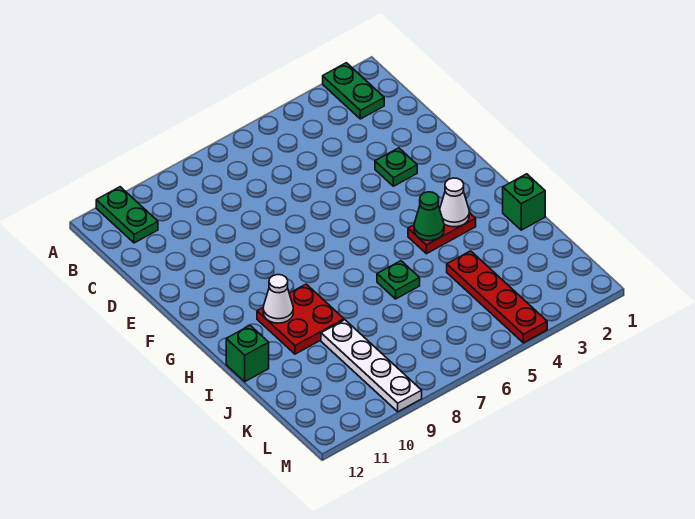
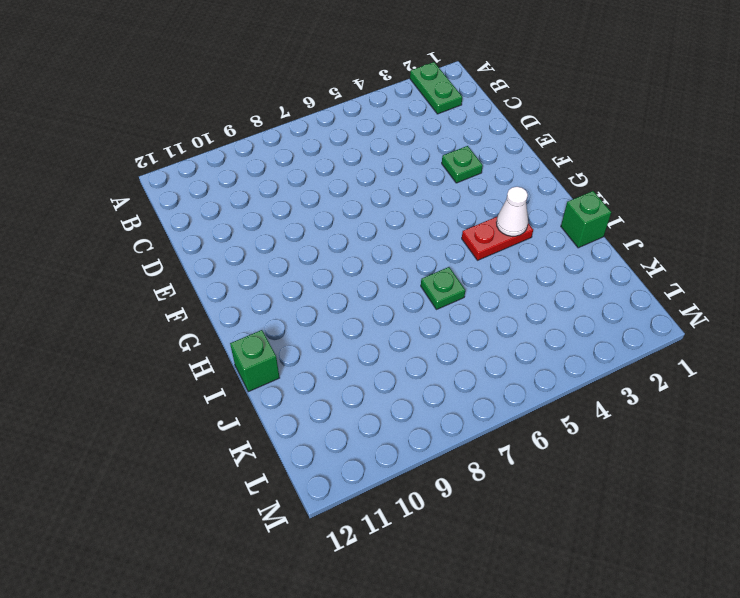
none -> green plate A11:B11 level 1
none -> red plate H9:I10 level 1
none -> red plate J4:M4 level 1

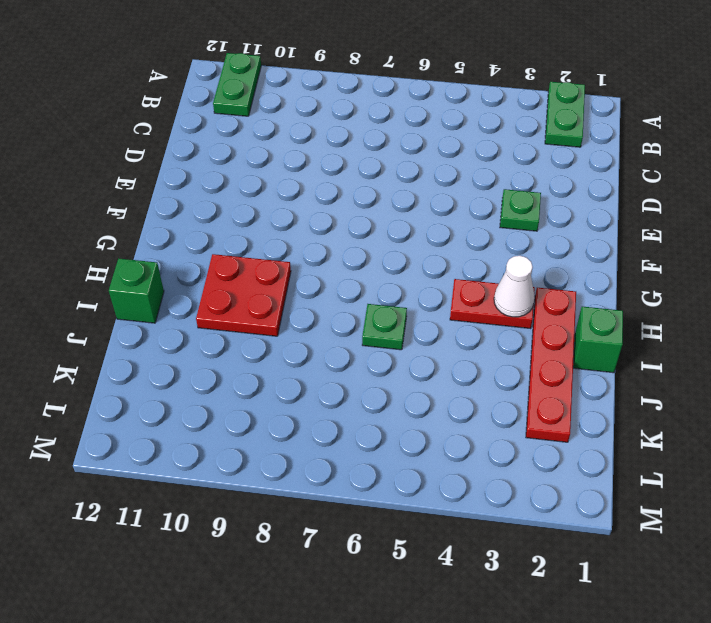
red plate H2:K2 level 1 -> red plate J4:M4 level 1
none -> white plate J9:M9 level 1
none -> green cone H4 level 2
none -> white cone H10 level 2

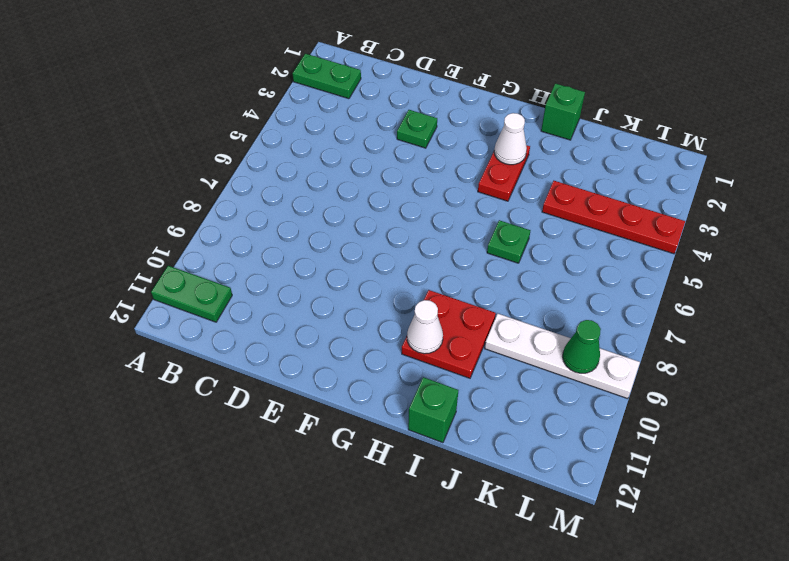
green cone L9 level 2 -> green cone H4 level 2

